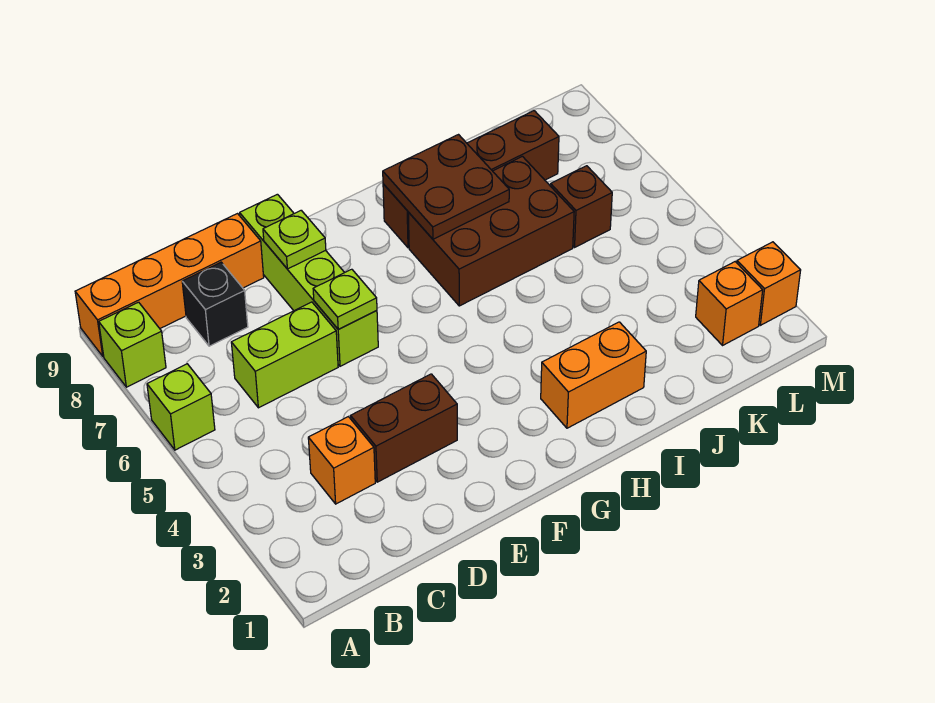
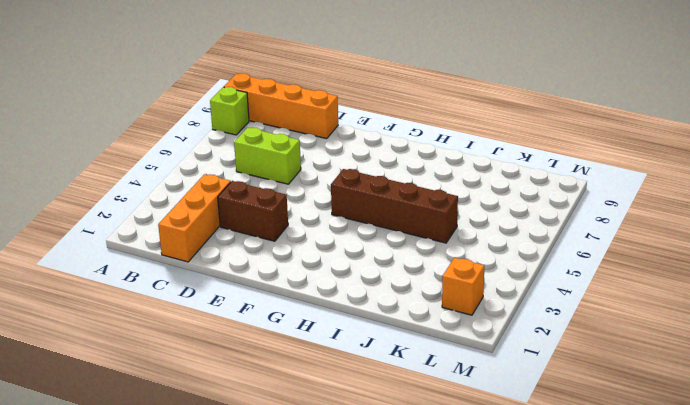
orange brick C1:C3 level 1 -> orange brick C3 level 1
brown brick G5:J5 level 1 -> brown brick H8:K8 level 1
none -> lime brick A6 level 1
none -> black brick C8 level 1
none -> lime brick E6:E9 level 1

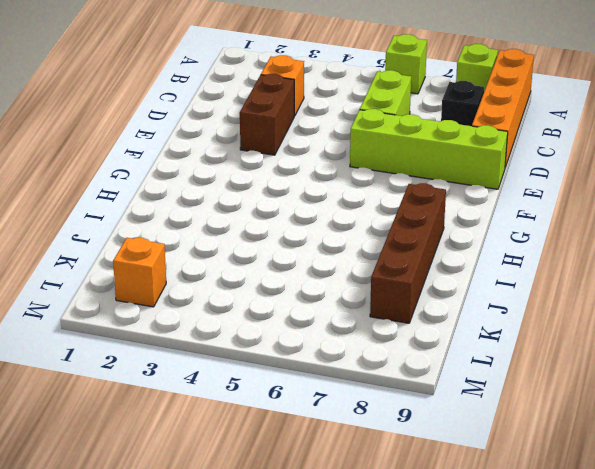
none -> orange brick H2:I2 level 1
none -> brown brick H6:J7 level 1
none -> brown brick K6 level 1

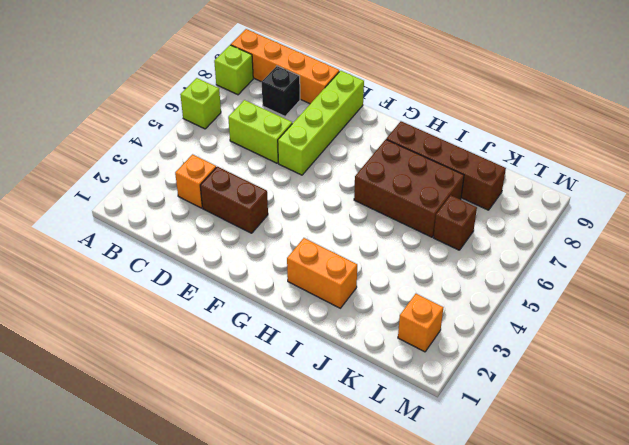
none -> orange brick M2 level 1
none -> lime plate E6 level 2
none -> lime plate E8 level 2

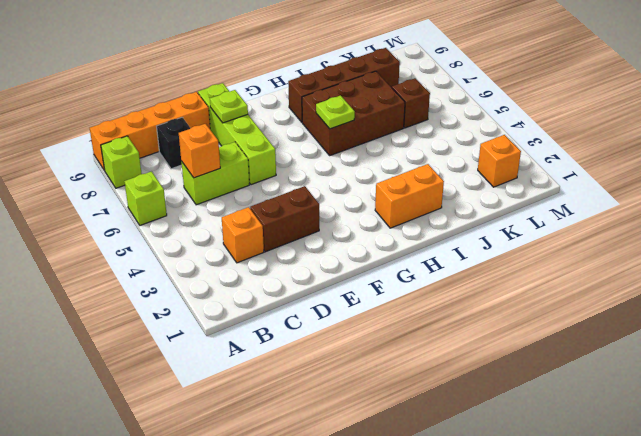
orange brick C6 level 2 -> orange brick M2 level 1
lime plate H6 level 2 -> lime plate E6 level 2
none -> brown plate H7:I8 level 2

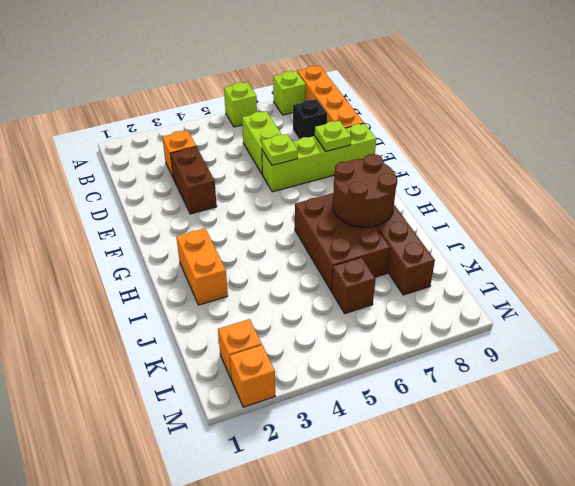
brown round brick H7:I8 level 2 -> brown plate H7:I8 level 2

